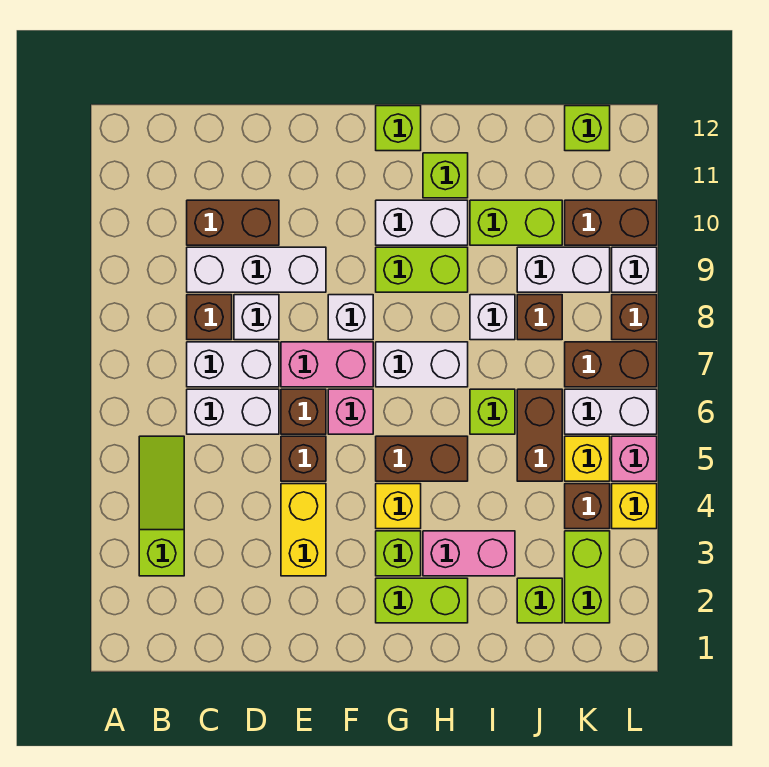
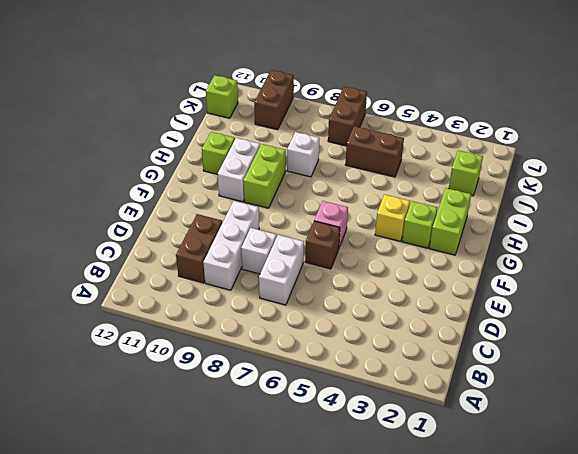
none -> lime slope B3:B5 level 1 top 3
none -> white brick C6:D6 level 1
none -> brown brick C8 level 1
none -> yellow brick E3:E4 level 1

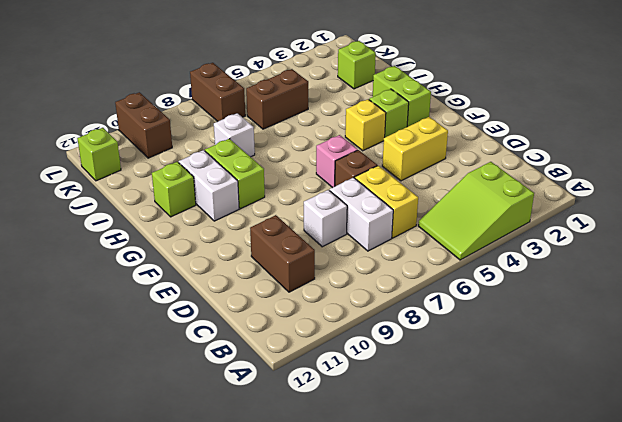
lime slope A3:B5 level 1 top 3 -> lime slope B3:B5 level 1 top 3
yellow brick C6:D6 level 1 -> white brick C6:D6 level 1
none -> brown brick C8 level 1
none -> white brick C9:E9 level 1
none -> brown brick E5 level 1
none -> pink brick E7:F7 level 1

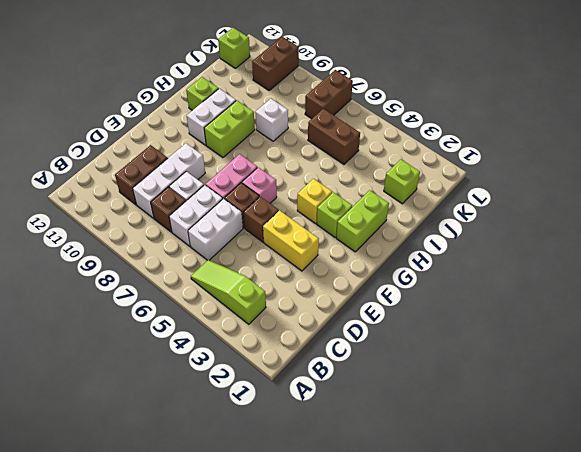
none -> white brick F8 level 1
none -> brown brick G5:H5 level 1
none -> white brick G7:H7 level 1
none -> lime brick G12 level 1

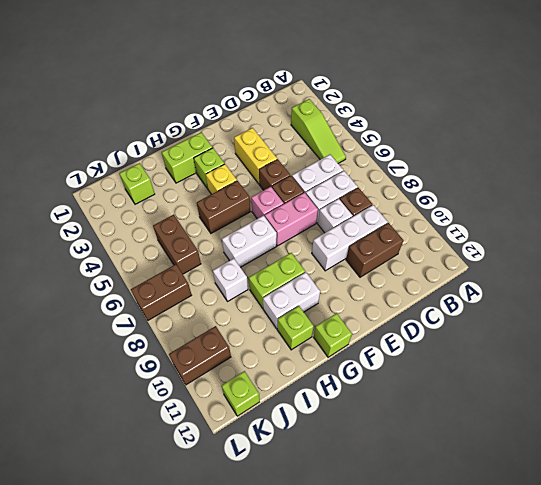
none -> white brick F8 level 1
none -> pink brick H3:I3 level 1
none -> lime brick I6 level 1
none -> lime brick I10:J10 level 1

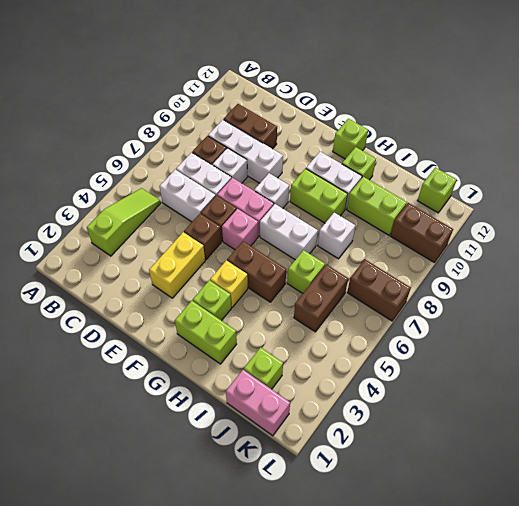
pink brick J1:K1 level 1 -> pink brick H3:I3 level 1
none -> brown brick J8 level 1
none -> white brick J9:K9 level 1
none -> lime brick K2:K3 level 1
none -> brown brick K4 level 1

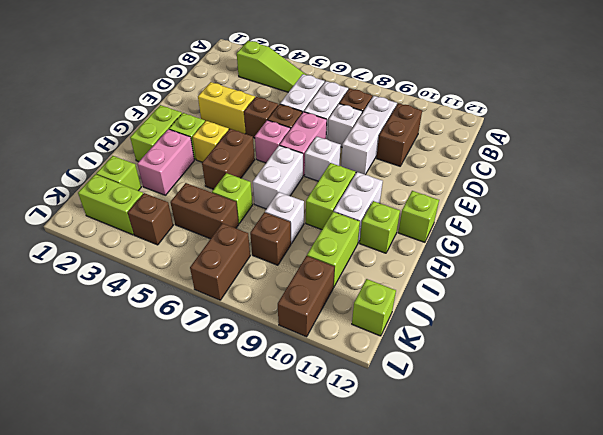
none -> white brick J9:K9 level 1
none -> yellow brick K5 level 1
none -> white brick K6:L6 level 1
none -> yellow brick L4 level 1

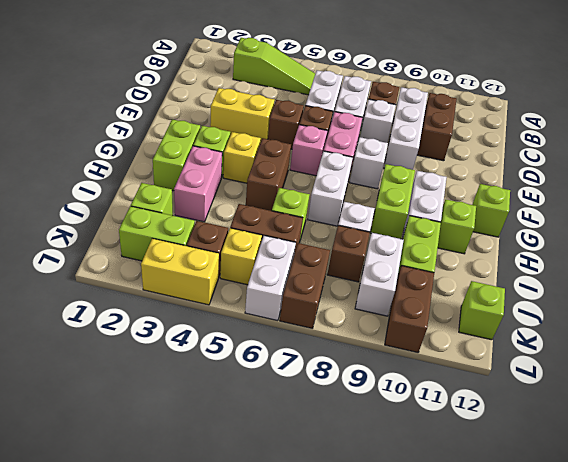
yellow brick L3:L4 level 1 -> yellow brick L4 level 1
none -> pink brick L5 level 1
none -> brown brick L8 level 1
none -> white brick L9 level 1

